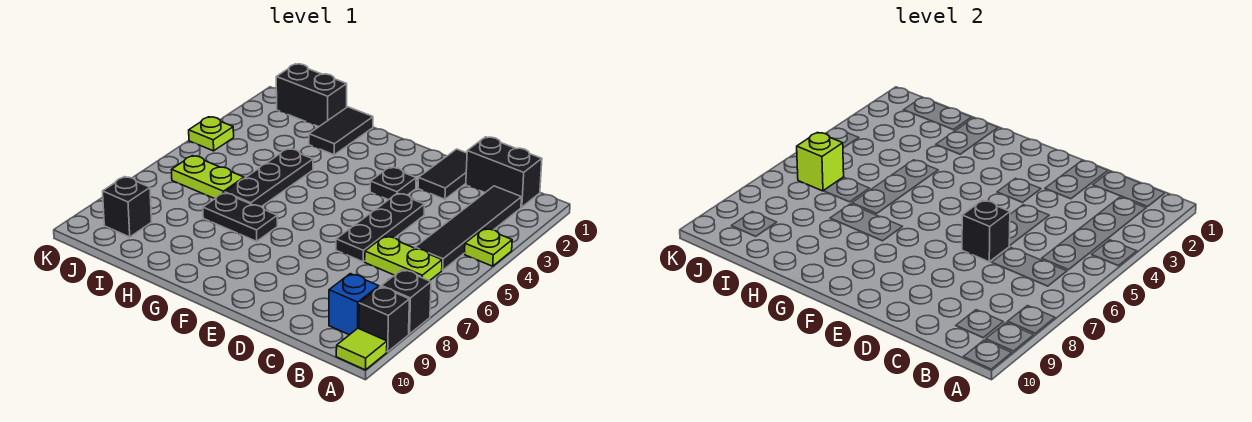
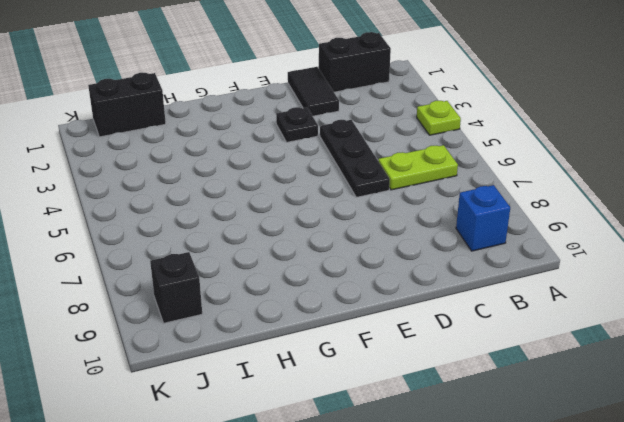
none -> black brick A8 level 1
none -> black brick A9 level 1
none -> lime tile A10 level 1

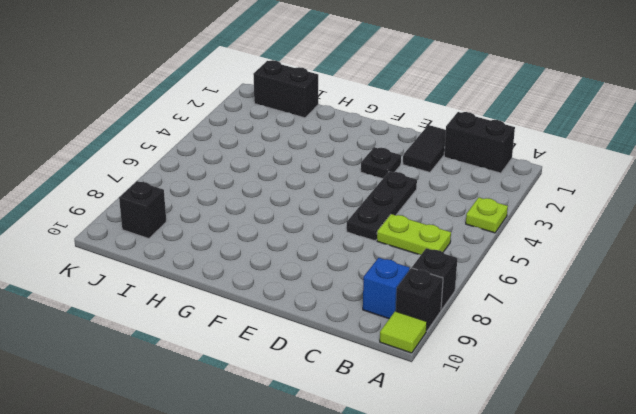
none -> black tile B2:B5 level 1
none -> black plate G7:H7 level 1
none -> black tile H1:H2 level 1

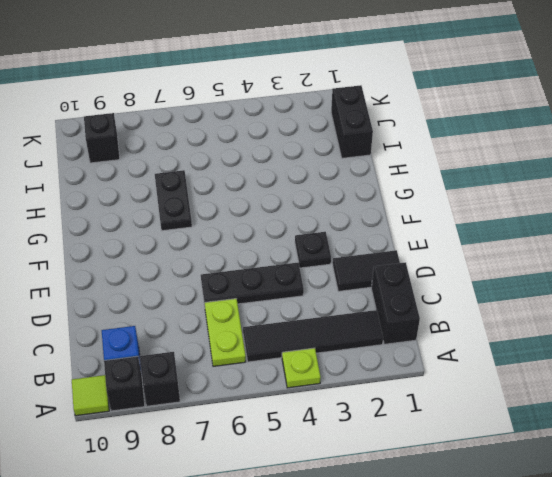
none -> black tile H1:H2 level 1
none -> black plate H4:H6 level 1
none -> lime plate I6:J6 level 1

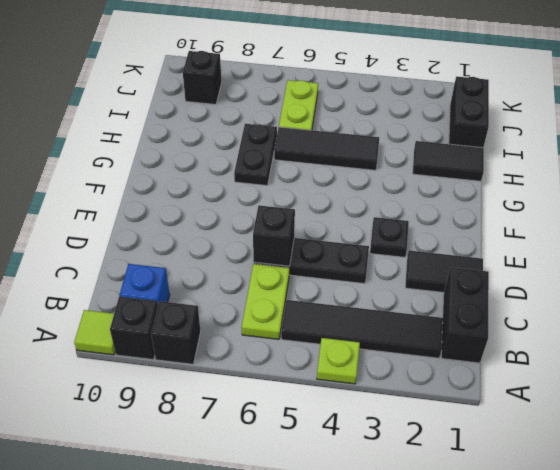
black tile H4:H6 level 1 -> black plate H4:H6 level 1
none -> lime plate K4 level 1
none -> lime brick J6 level 2

